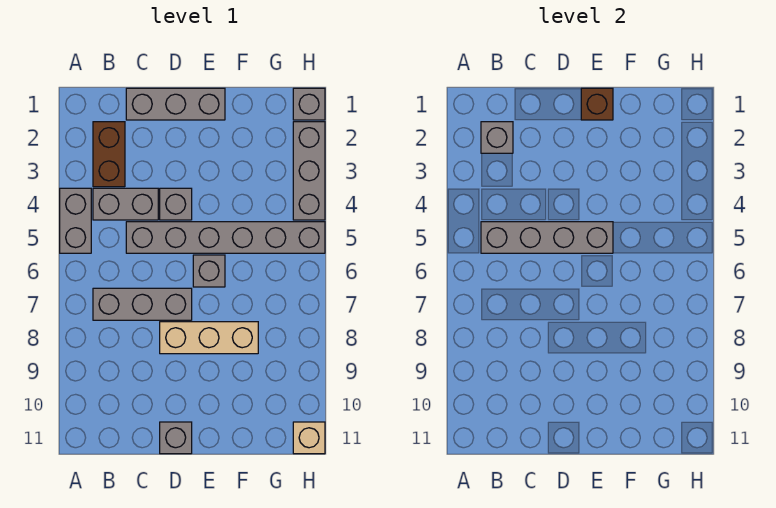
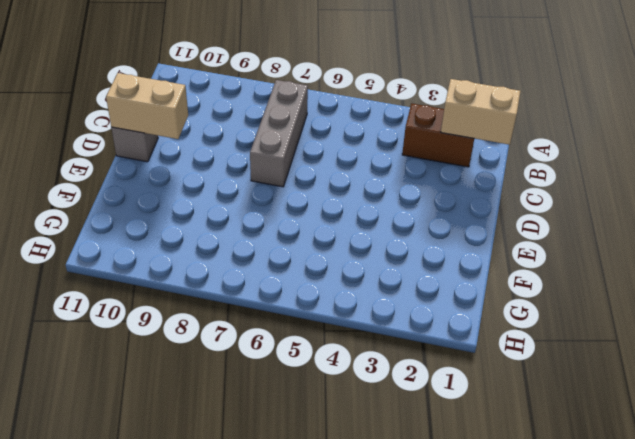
tan brick B1:B2 level 2 -> grey brick B2 level 2
tan brick D10:D11 level 2 -> none
none -> grey brick A4:A5 level 1
none -> grey brick B4:C4 level 1
none -> grey brick C1:E1 level 1

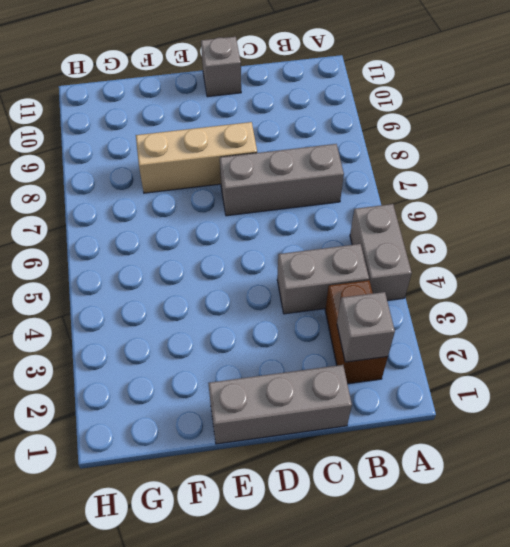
none -> grey brick C5:H5 level 1
none -> grey brick D4 level 1
none -> grey brick E6 level 1

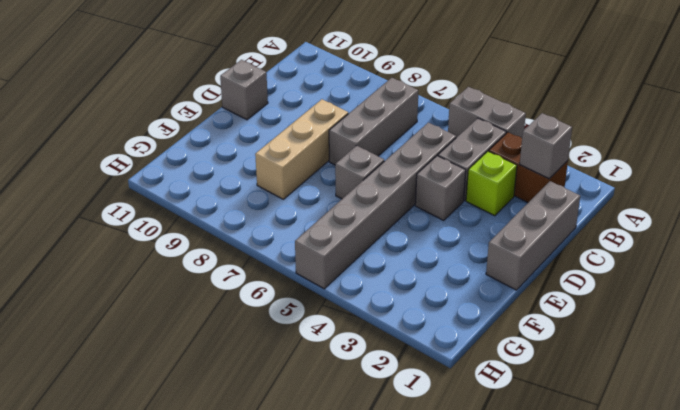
lime brick C3 level 1 -> none
none -> grey brick H1 level 1
none -> grey brick H2:H4 level 1
none -> tan brick H11 level 1

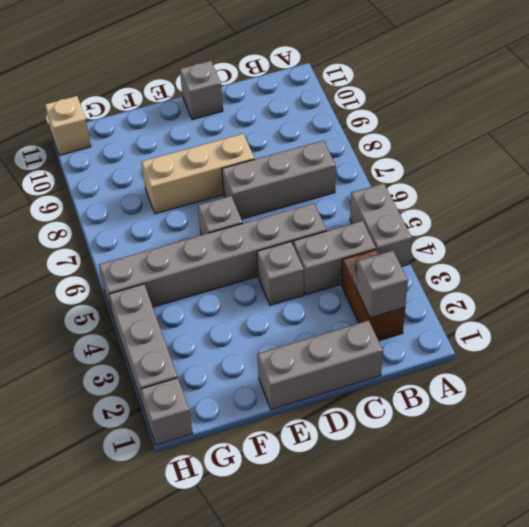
none -> grey brick B5:E5 level 2
none -> brown brick E1 level 2

